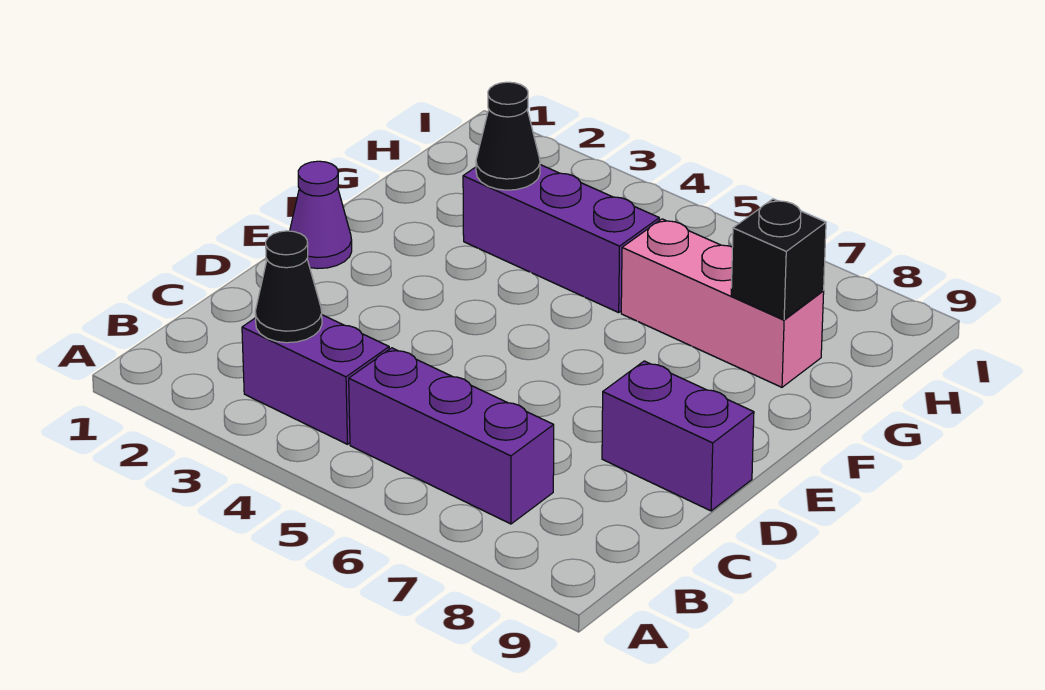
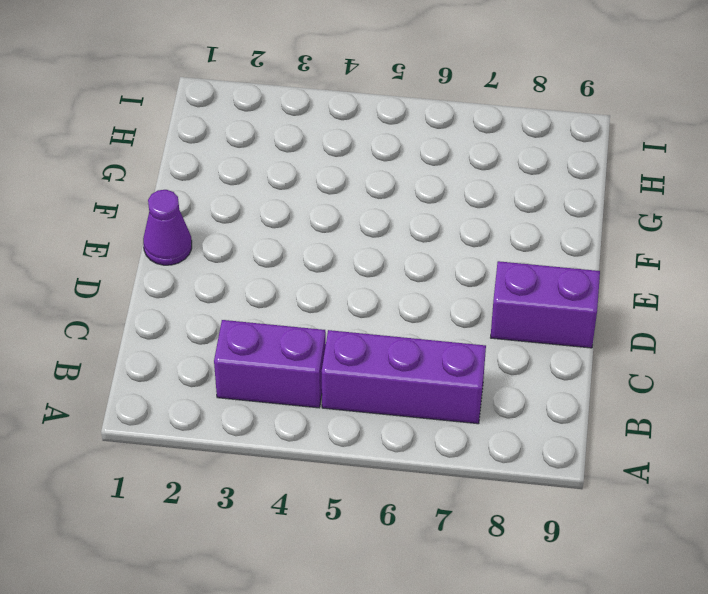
none -> purple brick G3:G5 level 1
none -> pink brick G6:G8 level 1

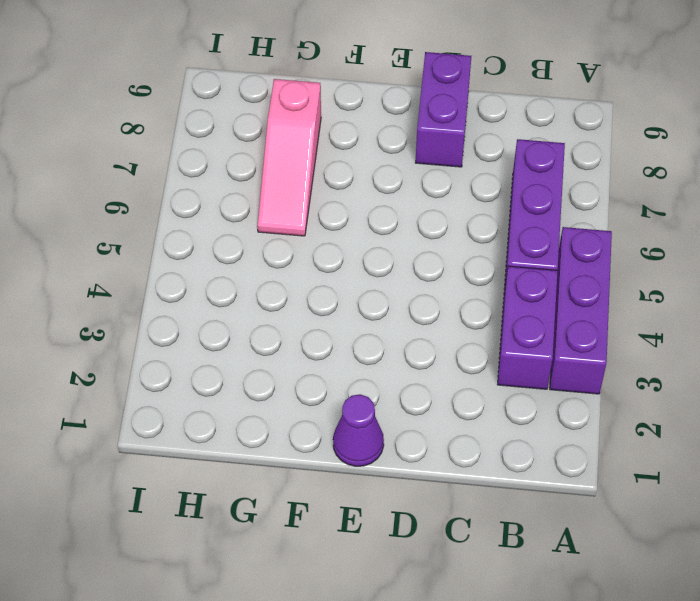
purple brick A3:A5 level 1 -> purple brick G3:G5 level 1
pink slope G6:G8 level 1 top 8 -> pink brick G6:G8 level 1
none -> black cone B3 level 2
none -> black cone G3 level 2

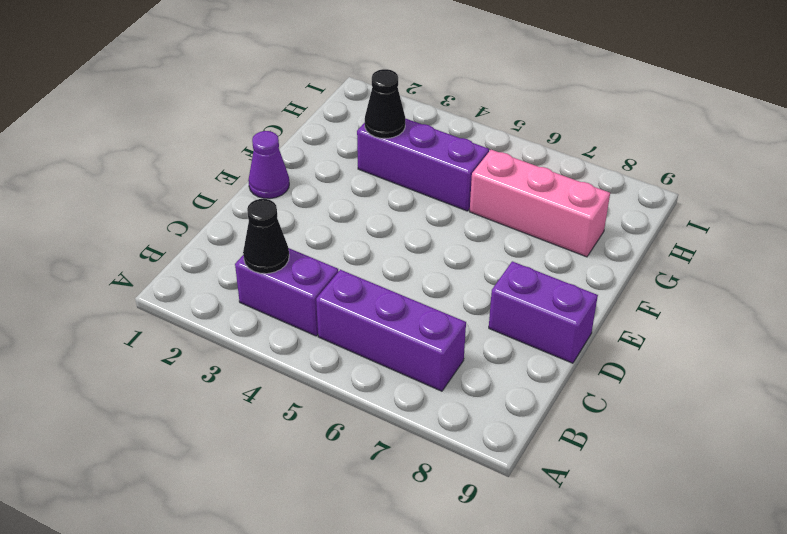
none -> black brick G8 level 2

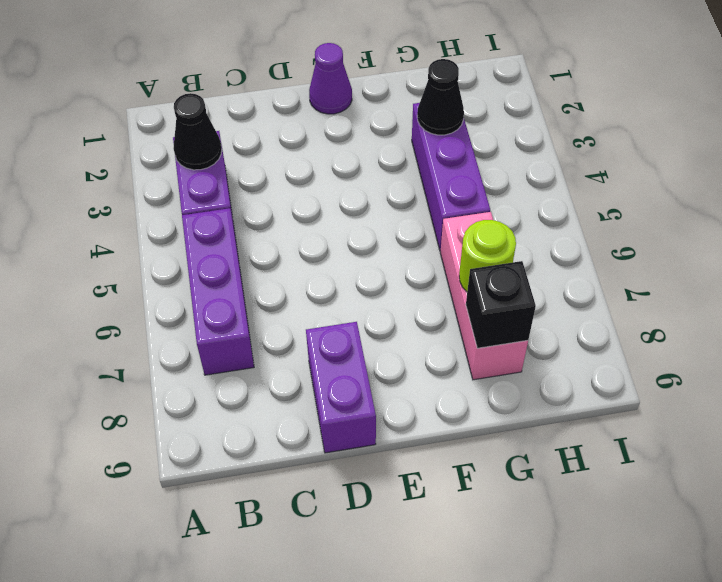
lime round brick G7 level 2 -> none

